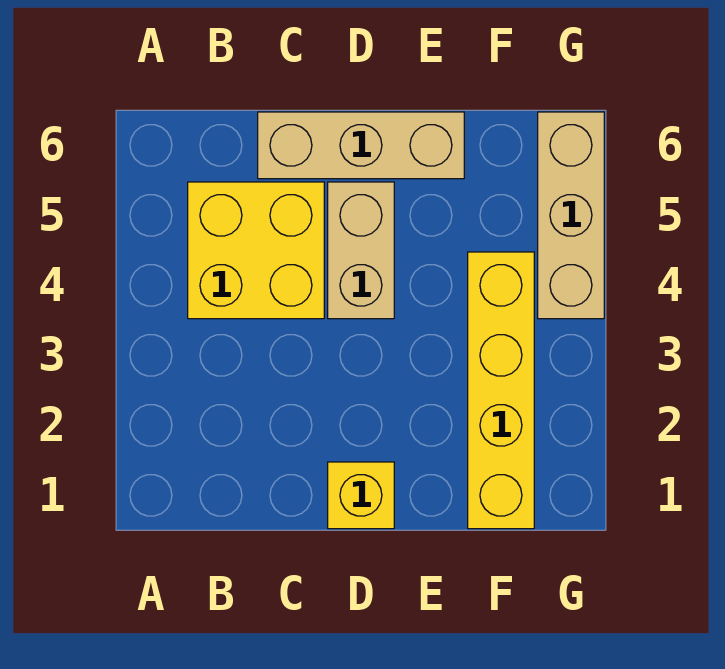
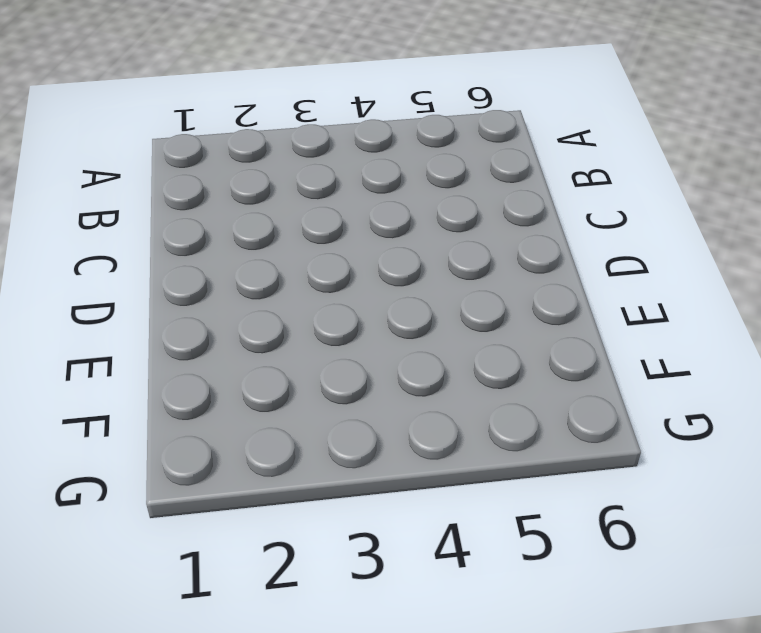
none -> yellow brick B4:C5 level 1
none -> tan brick C6:E6 level 1

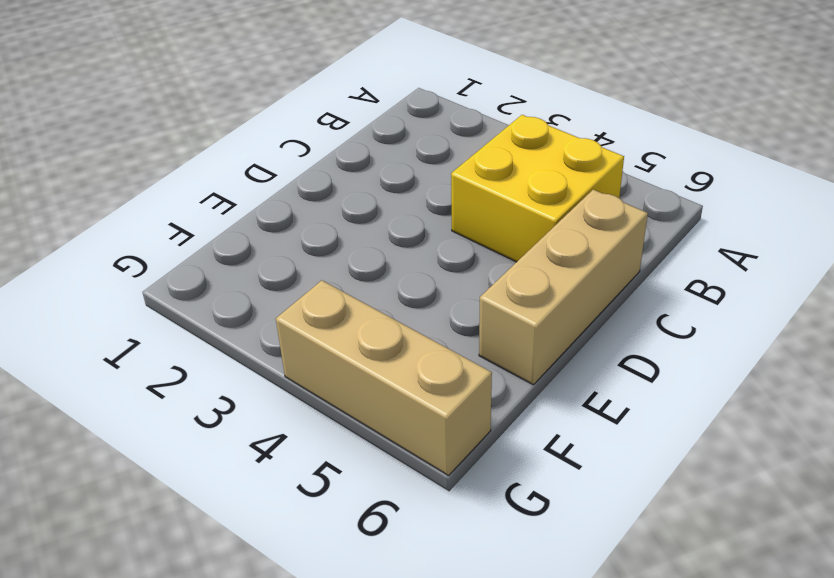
none -> yellow brick D1 level 1
none -> tan brick D4:D5 level 1

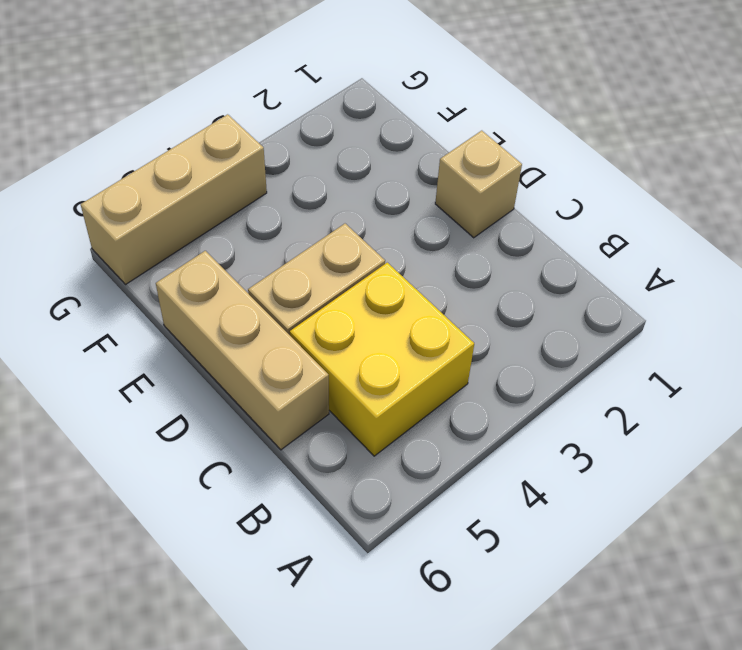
tan brick D1 level 1 -> yellow brick D1 level 1
none -> yellow brick F1:F4 level 1

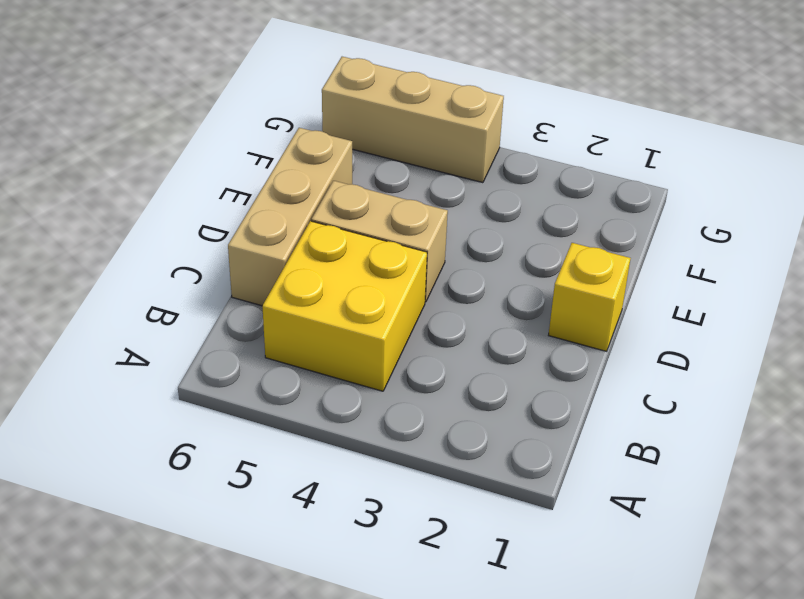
none -> yellow brick F1:F4 level 1

